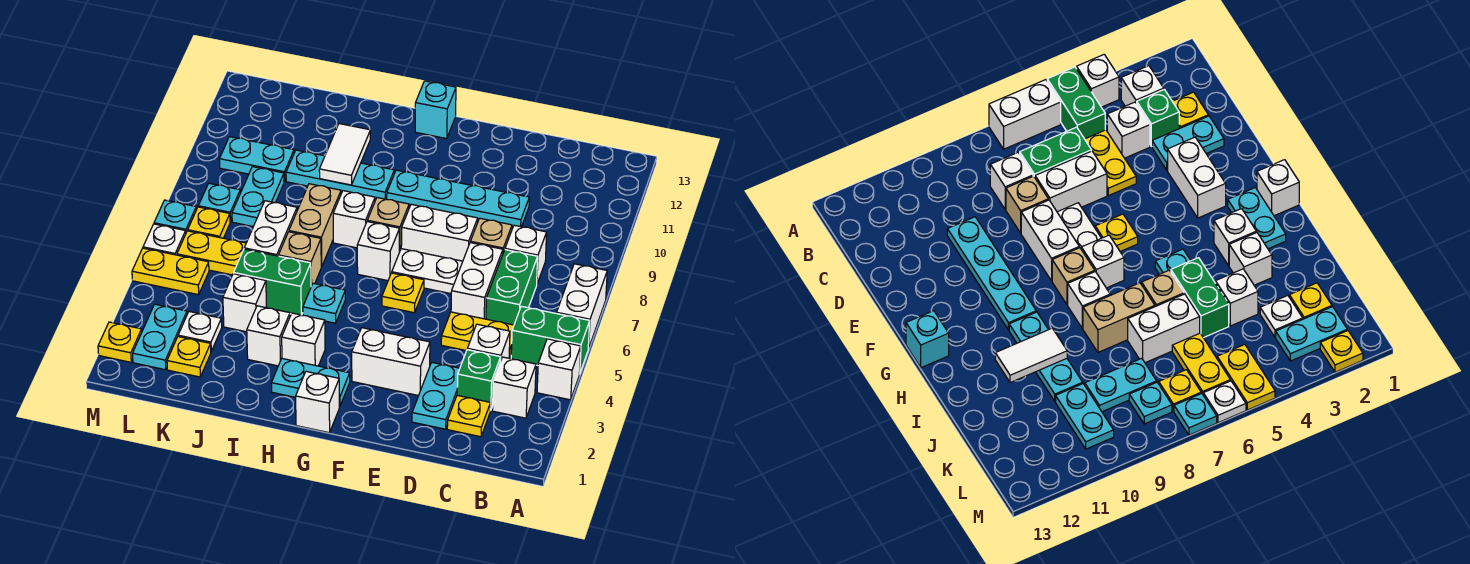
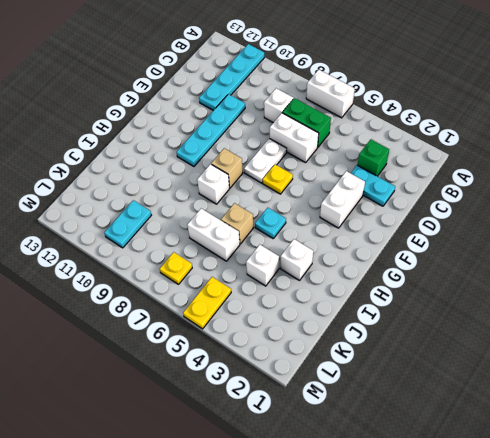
cyan plate A11:D11 level 1 -> none
none -> white brick A4 level 1
none -> green brick A5:B5 level 1
none -> white brick B3 level 1
none -> yellow plate C2 level 1

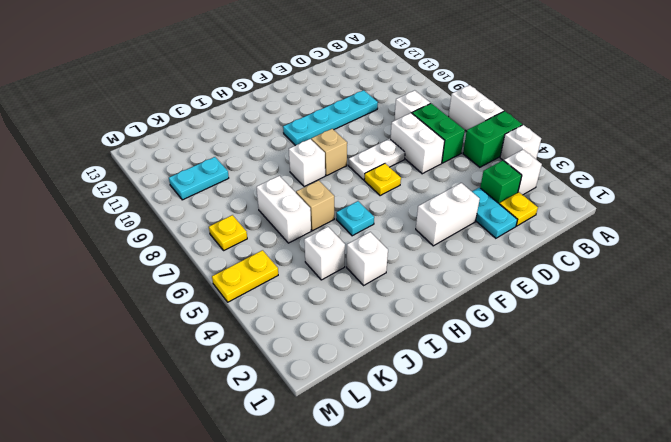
none -> white brick C4 level 1
none -> yellow plate C5:D5 level 1
none -> tan brick D8 level 1
none -> white brick E8:F8 level 1

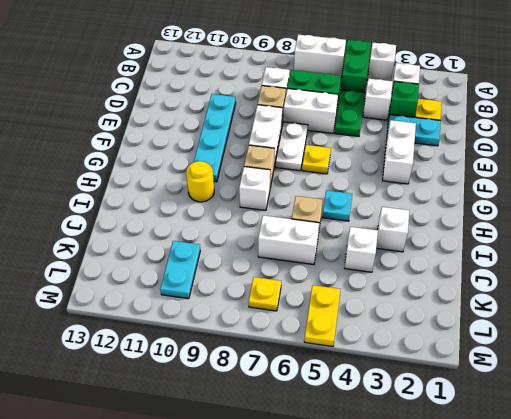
green plate C5:D5 level 1 -> yellow plate C5:D5 level 1
yellow round brick H10 level 1 -> cyan plate H10:J10 level 1
none -> white brick G1 level 1
none -> cyan plate G2:H2 level 1
none -> white brick G7 level 1
none -> cyan brick G13 level 1

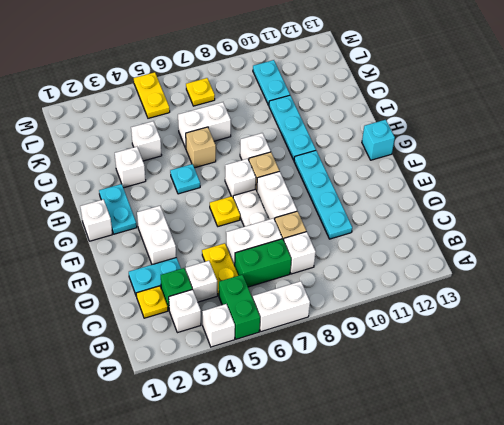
none -> white brick H3 level 1
none -> green brick I5:J5 level 1
none -> tan brick I7:I8 level 1
none -> yellow plate K2 level 1

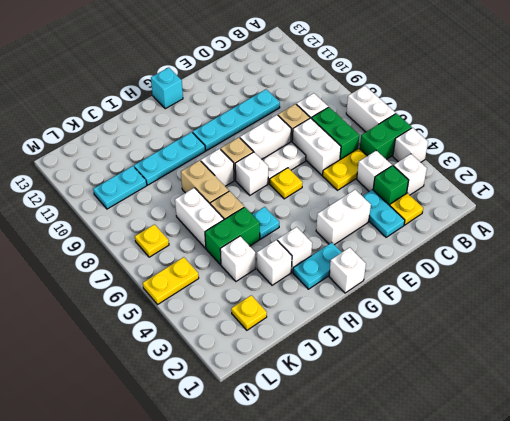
none -> white plate K3 level 1
none -> yellow plate K6:L6 level 1
none -> cyan plate K8:K9 level 1
none -> cyan plate L2:L3 level 1

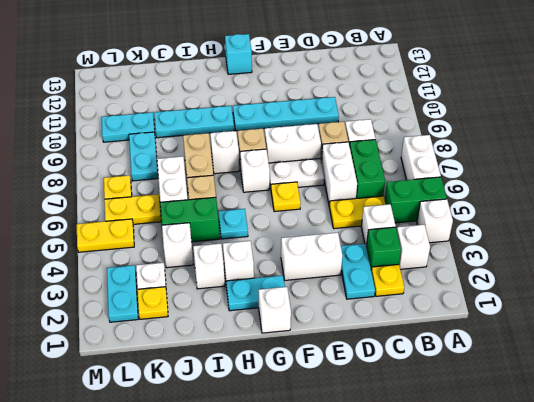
none -> cyan plate L8 level 1
none -> yellow plate M2 level 1
none -> white plate M6 level 1
none -> cyan plate M7 level 1

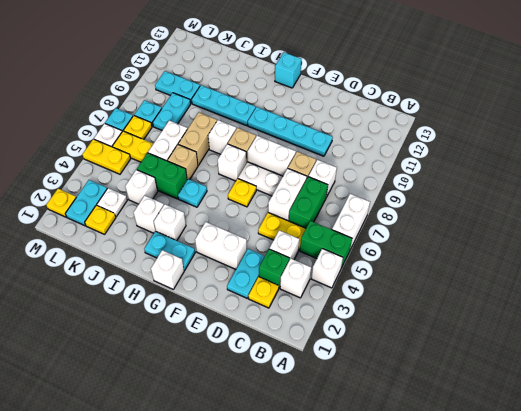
none -> white tile I10:I11 level 2

